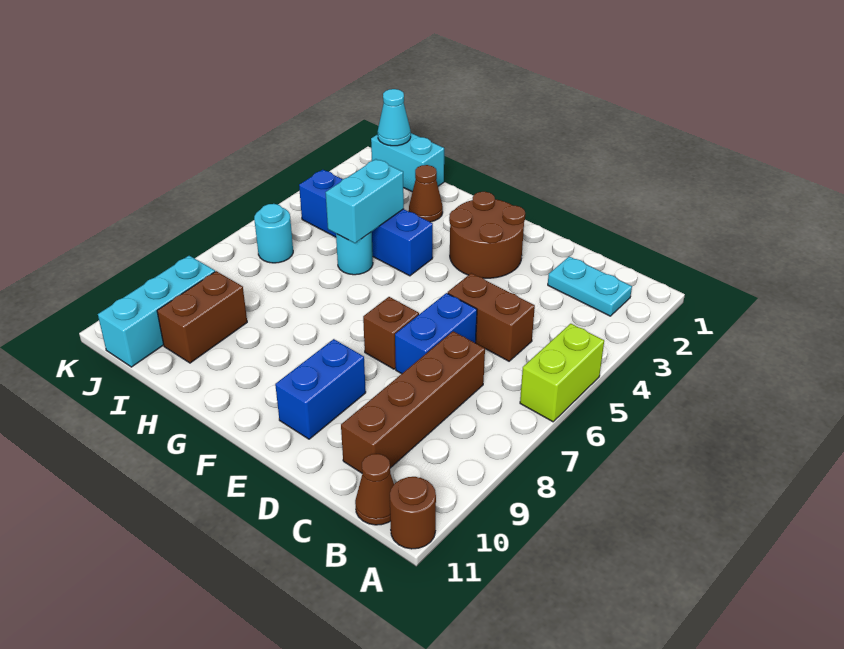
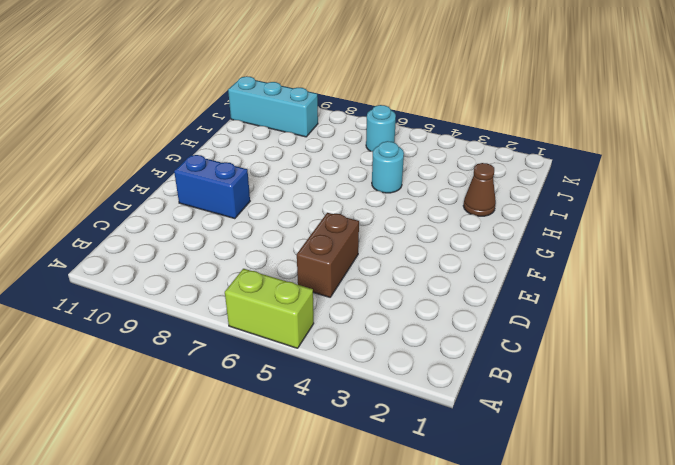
none -> brown round brick A11 level 1
none -> cyan plate B2:C2 level 1
none -> brown cone B11 level 1

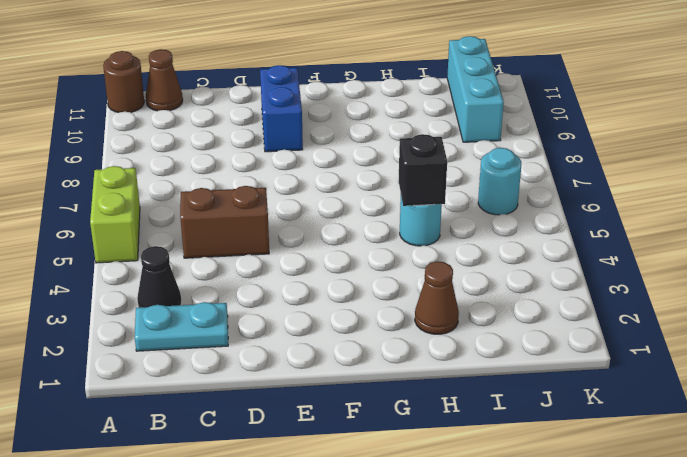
black cone B3 level 1 -> none
black brick H5 level 2 -> cyan brick H4:H5 level 2
none -> brown brick C7:C10 level 1
none -> blue brick D6:D7 level 1
none -> brown round brick E2:F3 level 1

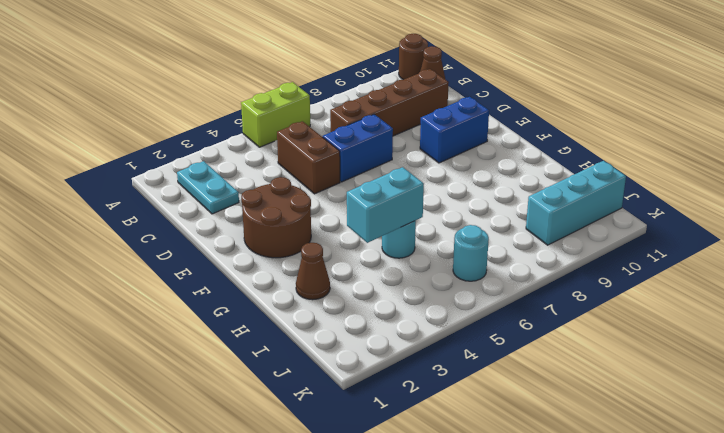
none -> brown brick E7 level 1
none -> blue brick G4:J4 level 1
none -> cyan brick I1:J1 level 1

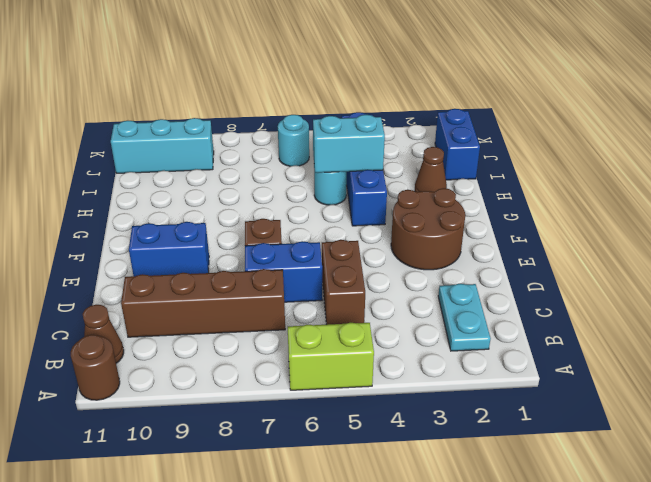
blue brick I1:J1 level 1 -> cyan brick I1:J1 level 1
none -> brown brick I9:I10 level 1
none -> cyan cone J1 level 2

